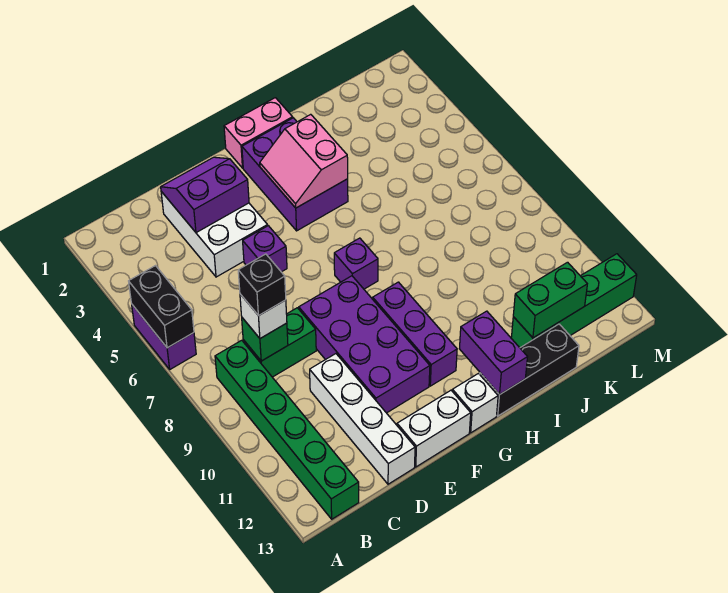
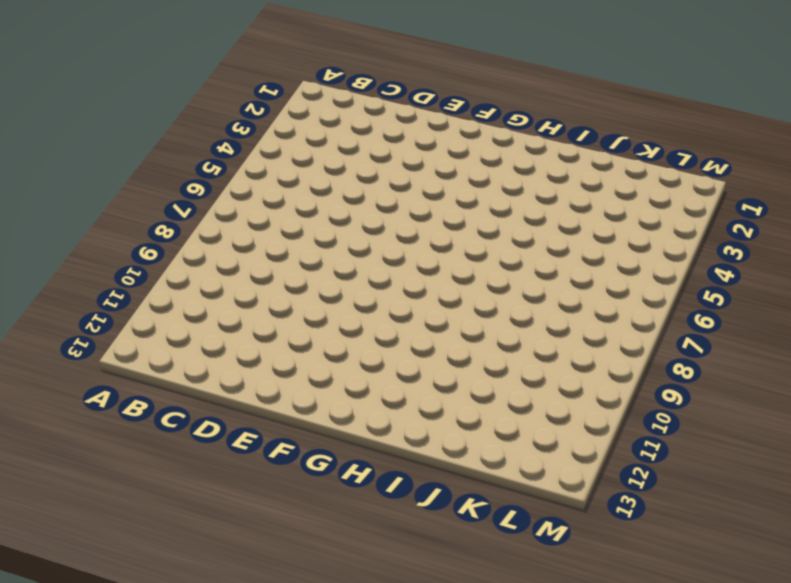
none -> purple brick A5:A6 level 1
none -> green brick B8:B13 level 1
none -> green brick C8:D8 level 1

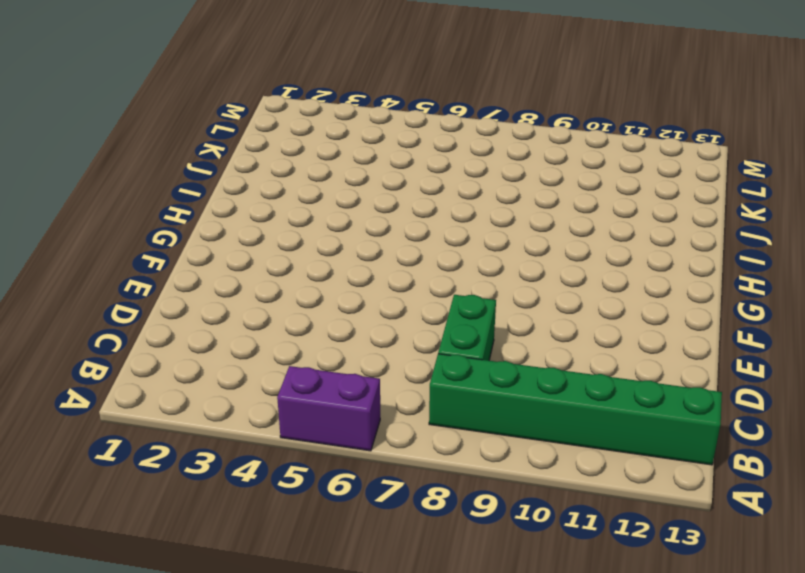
none -> white brick D2:E4 level 1
none -> white brick D10:D13 level 1
none -> purple brick E5 level 1

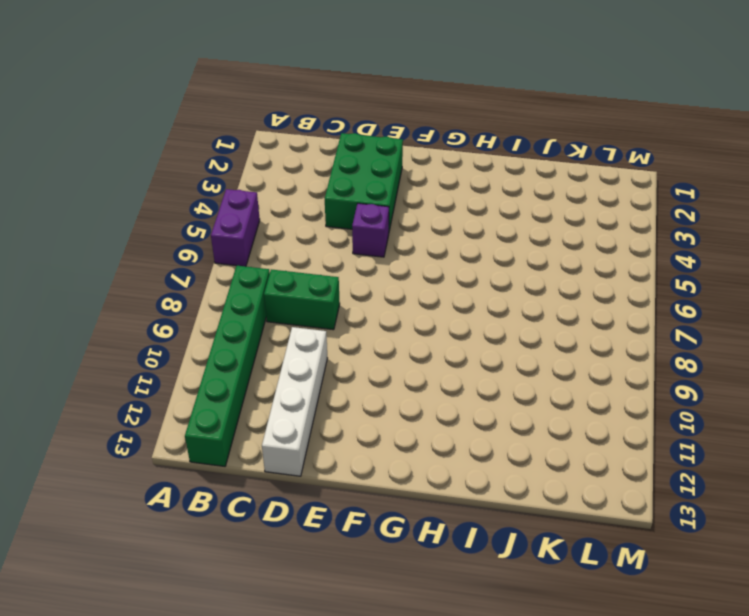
green brick D2:E4 level 1 -> white brick D2:E4 level 1
none -> purple brick E8:F11 level 1
none -> white brick E13:F13 level 1
none -> pink brick G1:H1 level 1

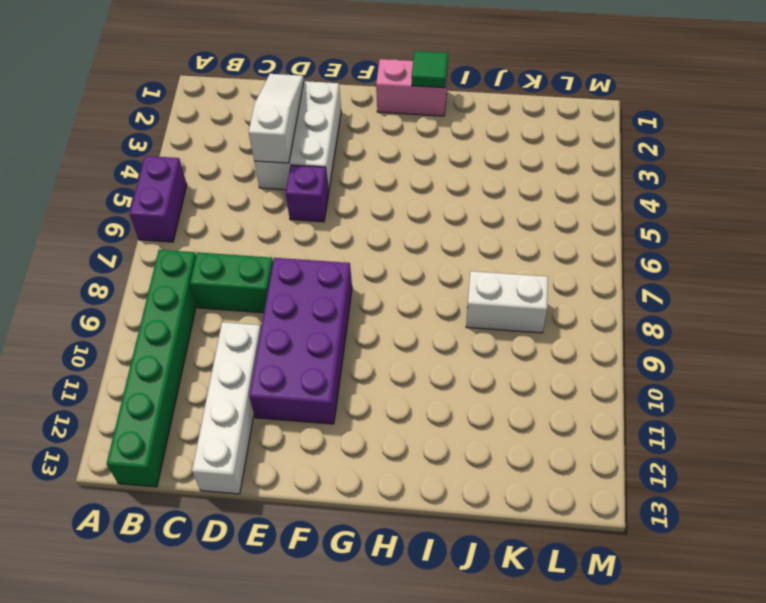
white slope D2:D4 level 2 top 4 -> purple slope D2:E3 level 2 top 3
green tile H1 level 2 -> none
white brick J8:K8 level 1 -> white brick E13:F13 level 1
none -> purple brick G2:H4 level 1
none -> purple brick G7 level 1
none -> purple brick G9:G11 level 1

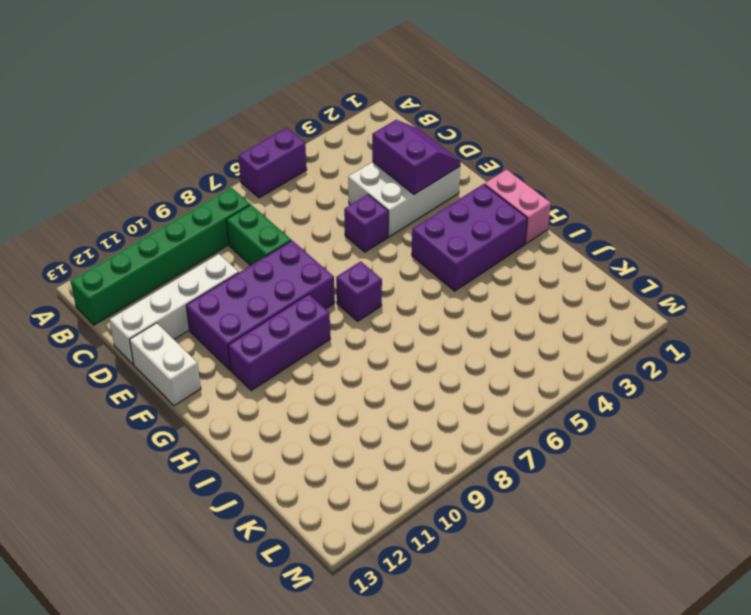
none -> white brick G13 level 1
none -> black brick H13:J13 level 1
none -> green brick J12:M12 level 1

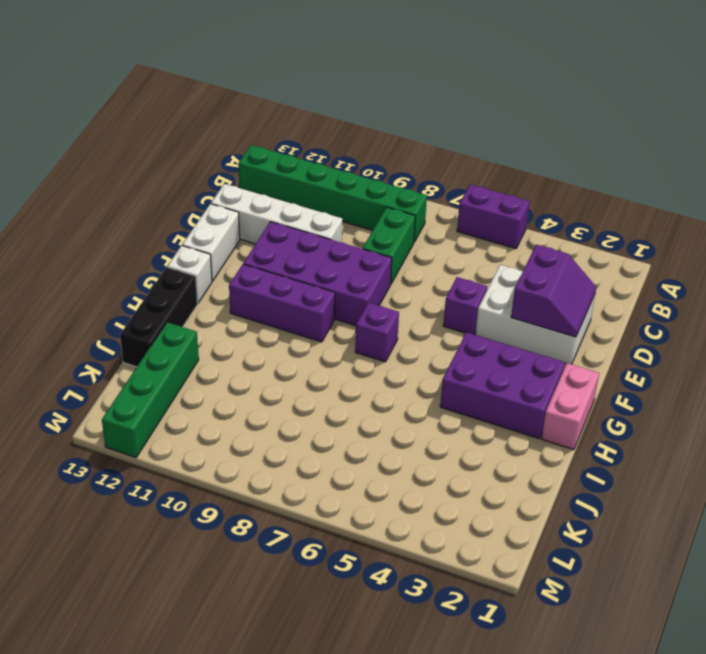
none -> black brick A5:A6 level 2
none -> green brick C8 level 2
none -> pink slope G3:H4 level 2 top H

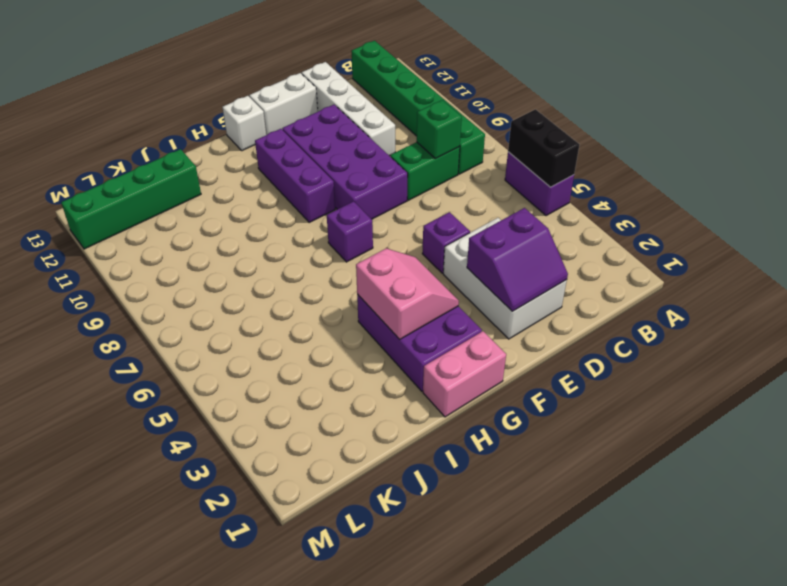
none -> black brick H13:J13 level 1
none -> purple brick H12:H13 level 2
none -> green brick J12:K12 level 2

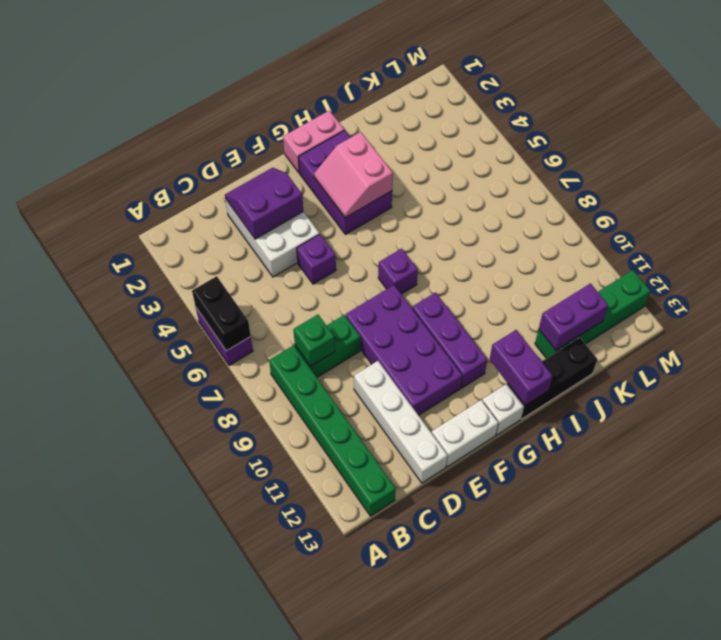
purple brick J12:K12 level 2 -> green brick J12:K12 level 2
none -> white brick C8 level 3
none -> black brick C8 level 4

